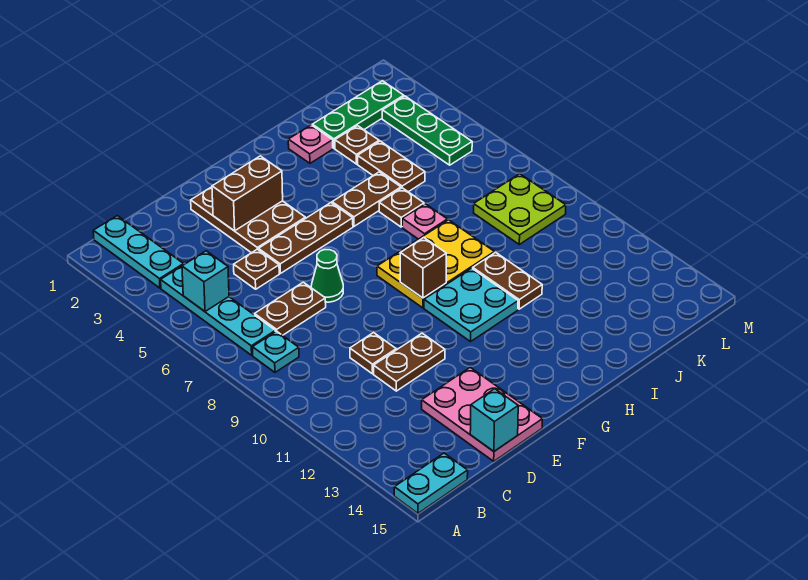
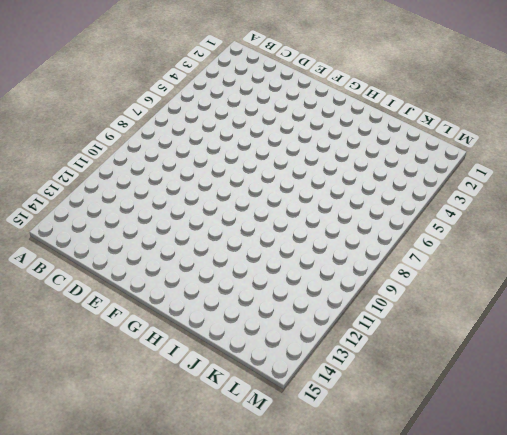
none -> cyan plate A15:B15 level 1
none -> cyan plate B1:B3 level 1
none -> cyan plate B4:B7 level 1

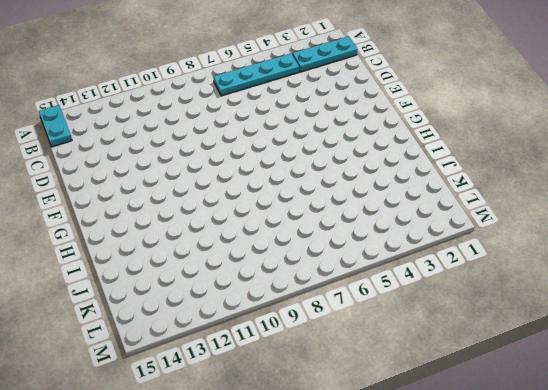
none -> cyan plate B8 level 1
none -> brown plate C7:D7 level 1
none -> brown plate D5 level 1

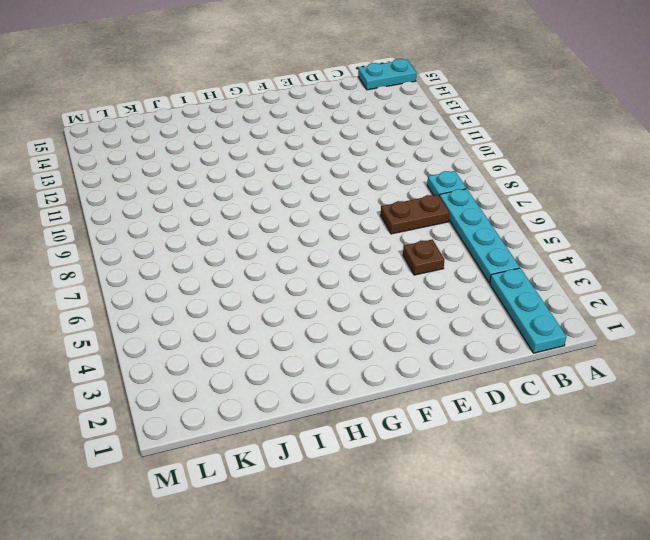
none -> brown plate D10 level 1
none -> brown plate D11:E11 level 1
none -> pink plate D13:E15 level 1

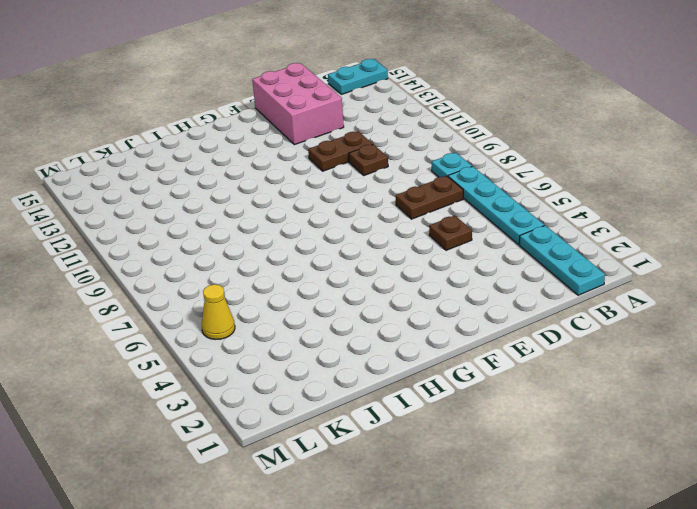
pink brick D13:E15 level 1 -> pink plate D13:E15 level 1
yellow cone L5 level 1 -> green plate L3:L5 level 1
none -> brown plate E2:F4 level 1
none -> brown plate E5:G5 level 1
none -> green cone E7 level 1

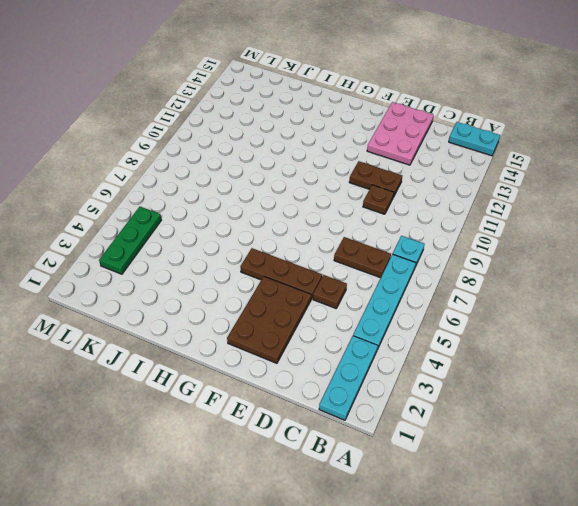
none -> green cone E7 level 1
none -> yellow plate G8:I9 level 1
none -> cyan plate G10:H11 level 1

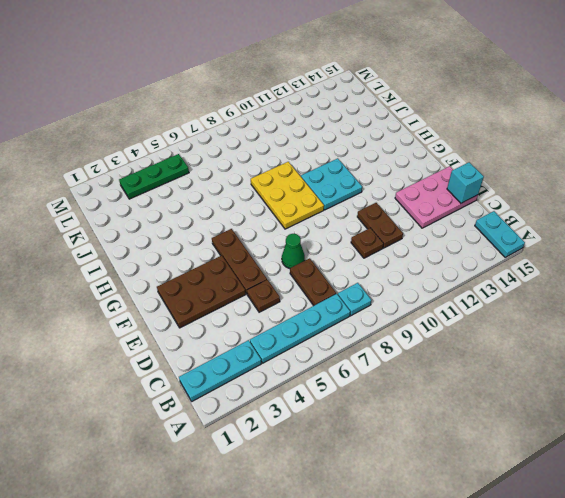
none -> brown plate H5:I5 level 1
none -> pink plate I2 level 1
none -> brown plate I6 level 1

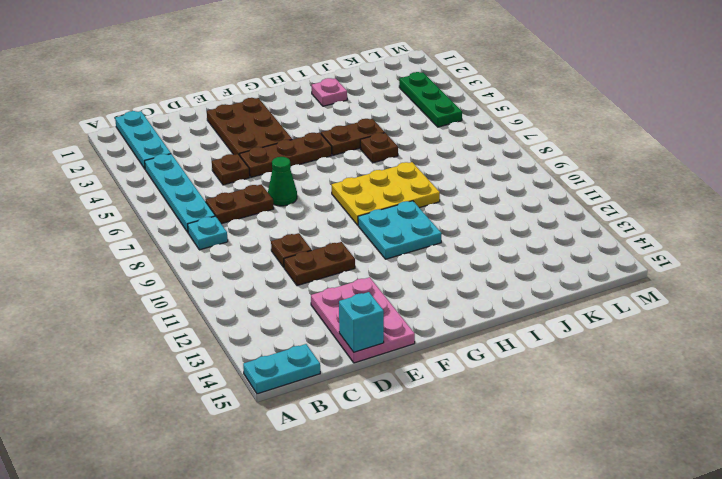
none -> pink plate I7 level 1
none -> brown plate I10:I11 level 1
none -> green plate J2:L2 level 1

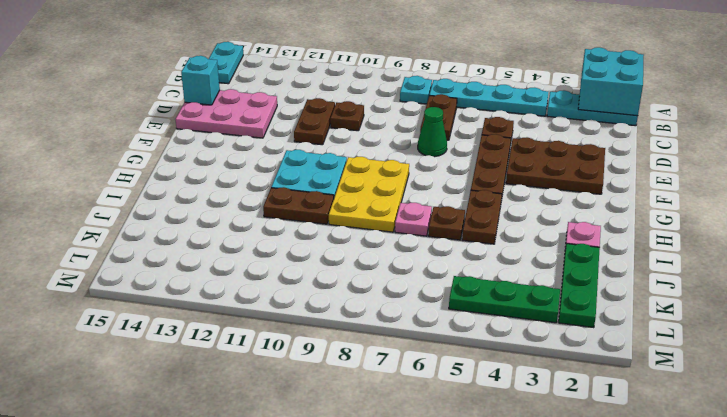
cyan brick A1:B2 level 2 -> none
none -> brown plate J3 level 1
none -> brown plate J4:J5 level 1
none -> lime plate K8:L9 level 1

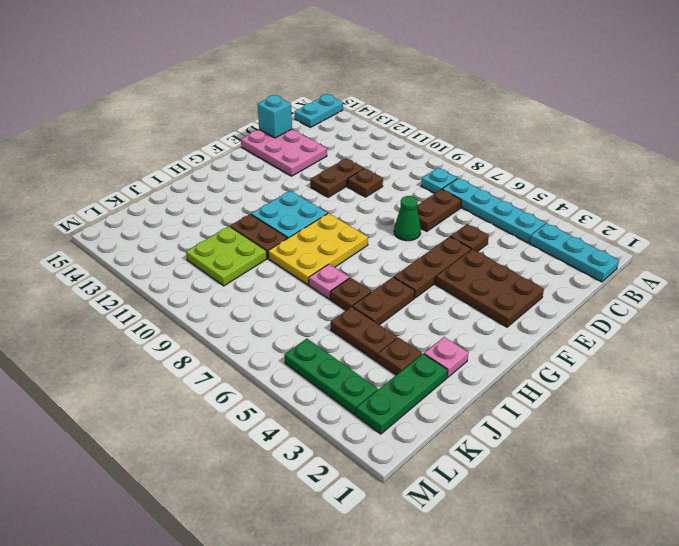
lime plate J10:K11 level 1 -> lime plate K8:L9 level 1
none -> cyan brick B5 level 2
none -> brown brick E3:F3 level 2
none -> brown brick G9 level 2

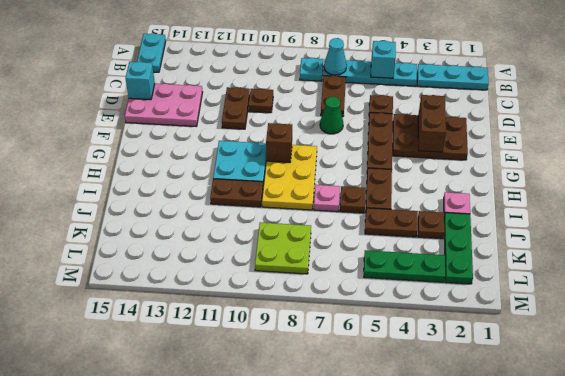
cyan cone B7 level 2 -> none

